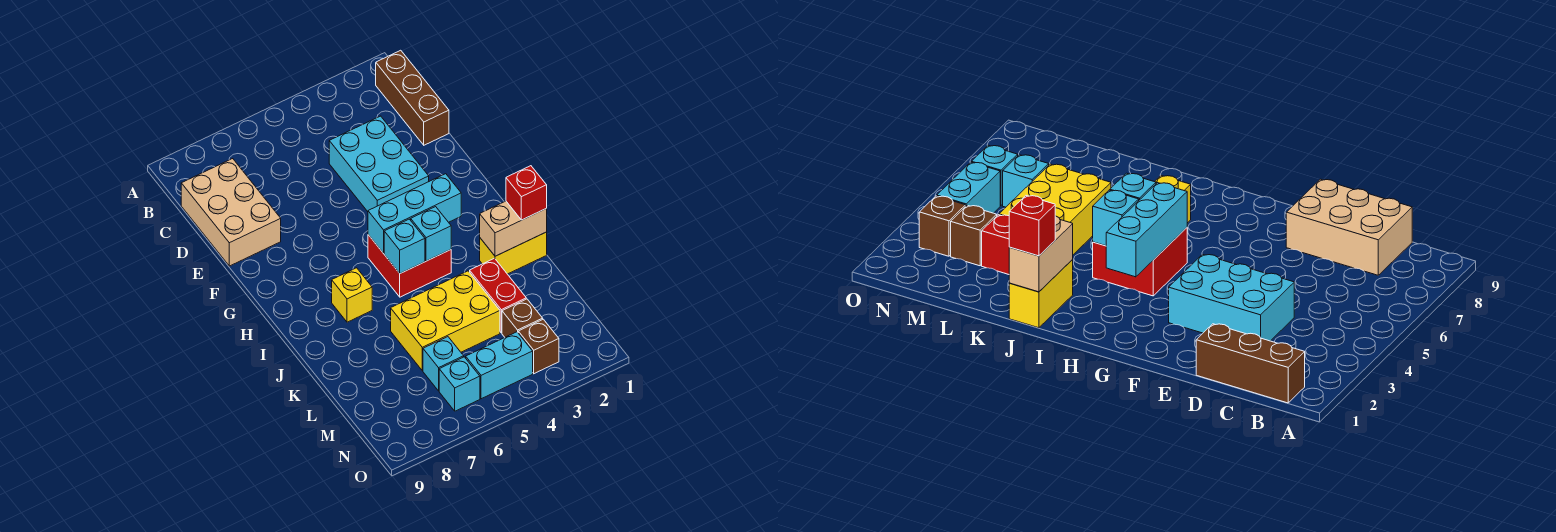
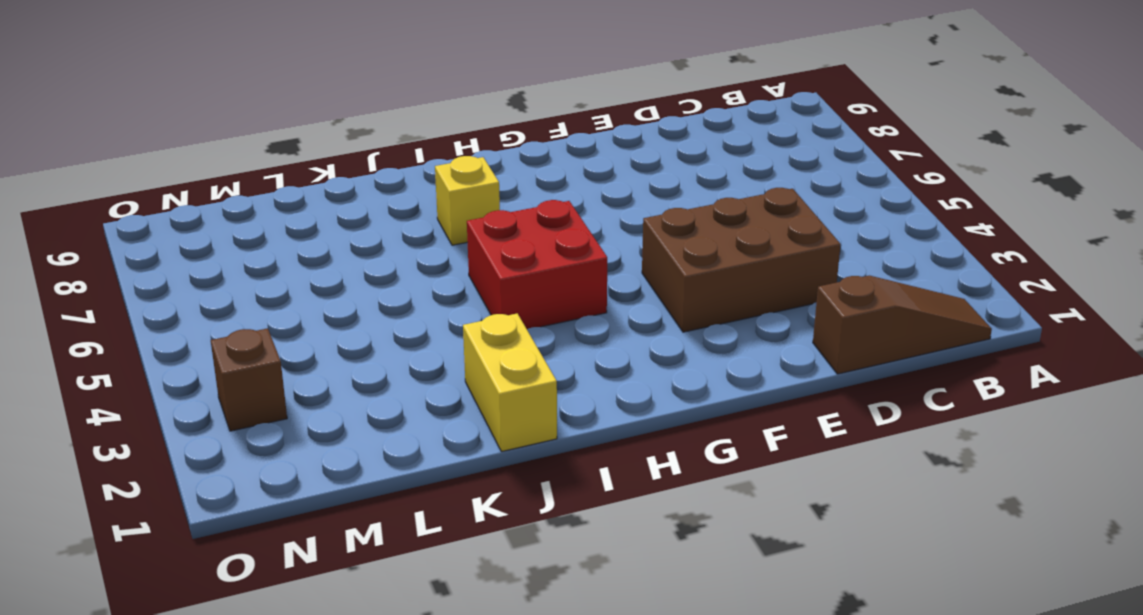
brown slope B1:D1 level 1 top D -> brown brick B1:D1 level 1
brown brick D3:F4 level 1 -> cyan brick D3:F4 level 1
none -> tan brick C8:E9 level 1
none -> red brick K3:L3 level 1
none -> yellow brick K4:L6 level 1

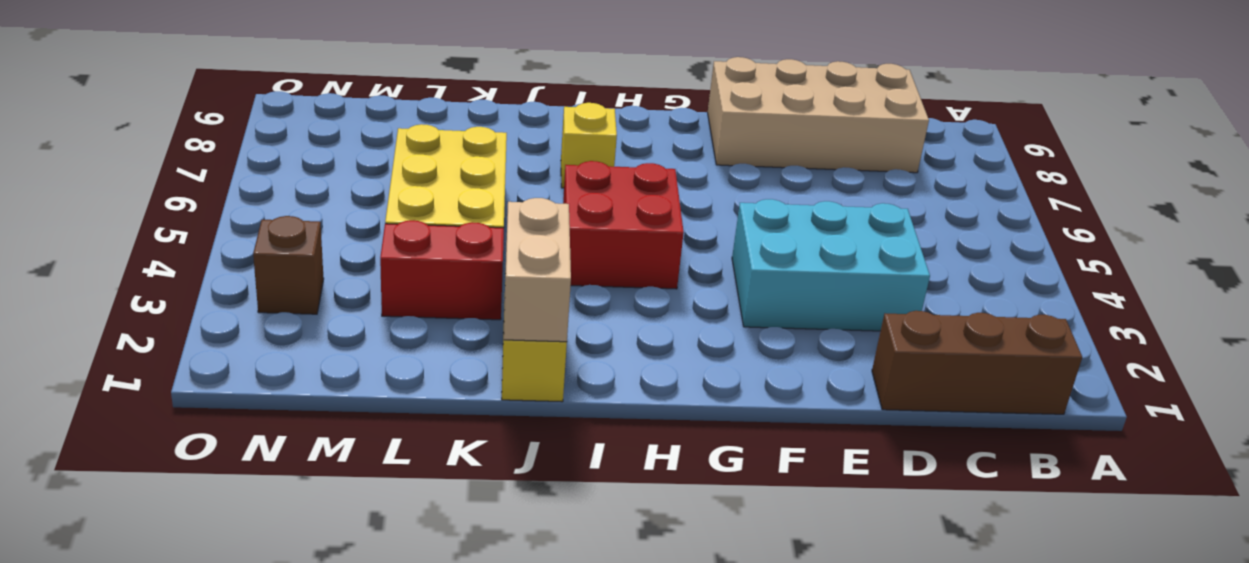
tan brick C8:F9 level 1 -> tan brick C8:E9 level 1
none -> brown brick M3 level 1
none -> cyan brick M6 level 1
none -> cyan brick N4:N5 level 1

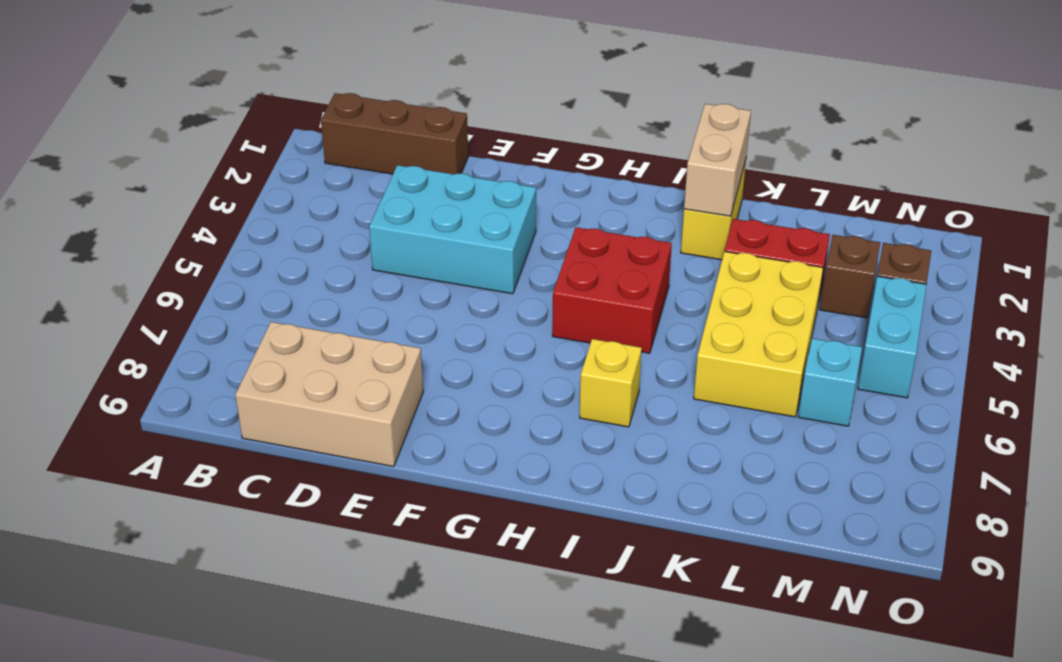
none -> cyan brick N6 level 1
none -> cyan brick H3:H5 level 2
none -> cyan brick I4 level 2

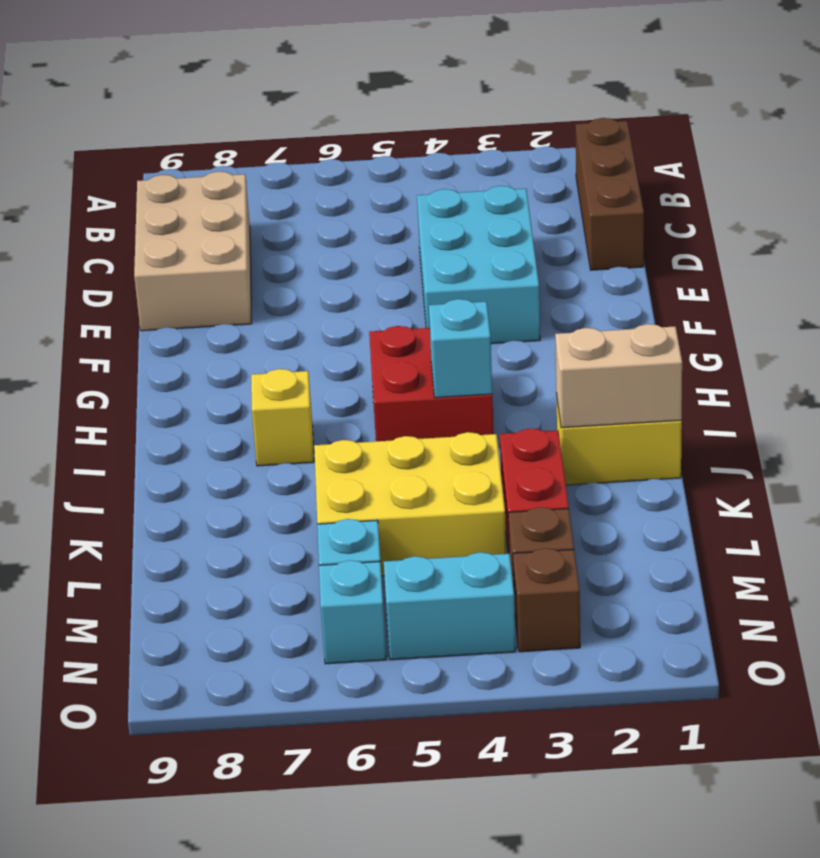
none -> cyan brick H3:H5 level 2
none -> cyan brick I5 level 2
none -> red brick J1 level 3

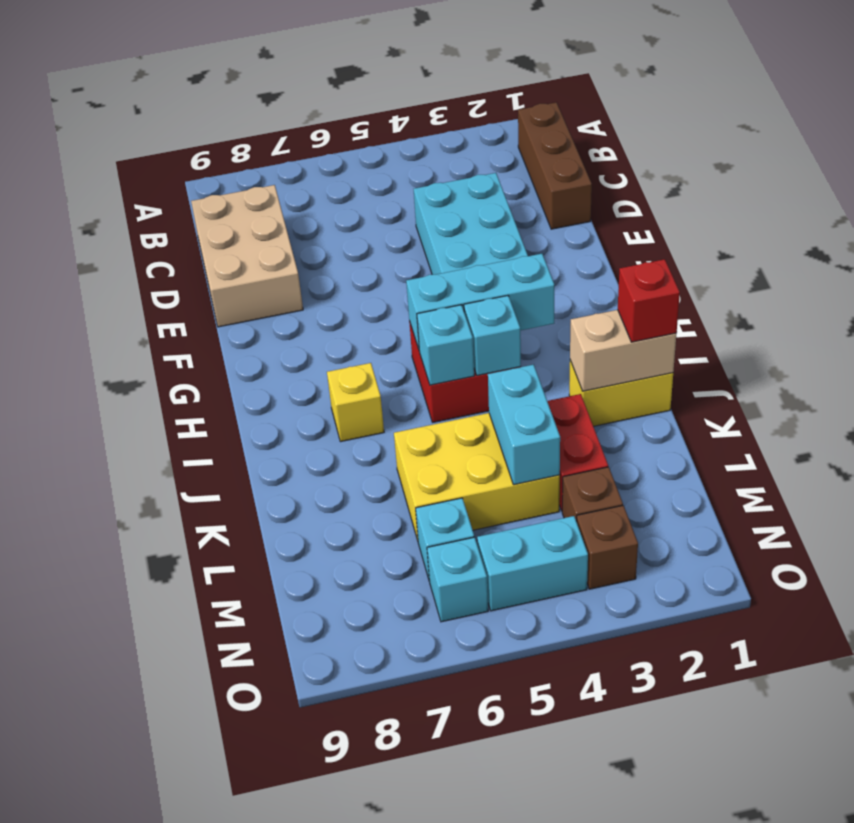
cyan brick K4:L4 level 2 -> none

